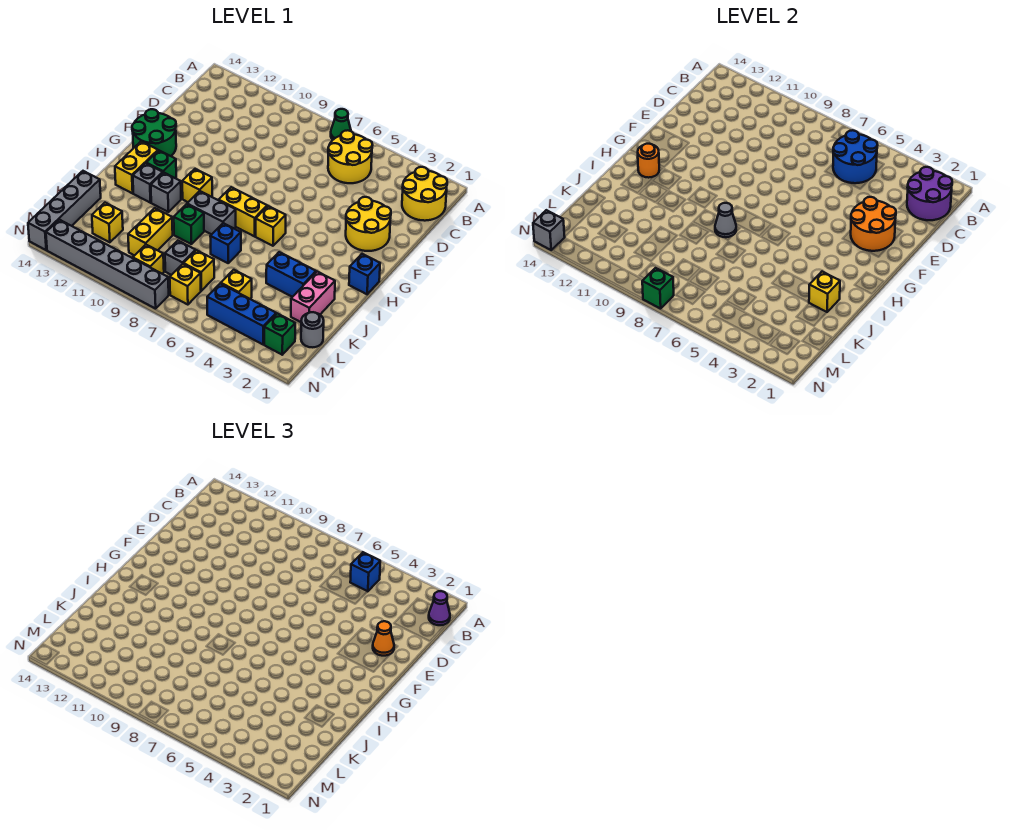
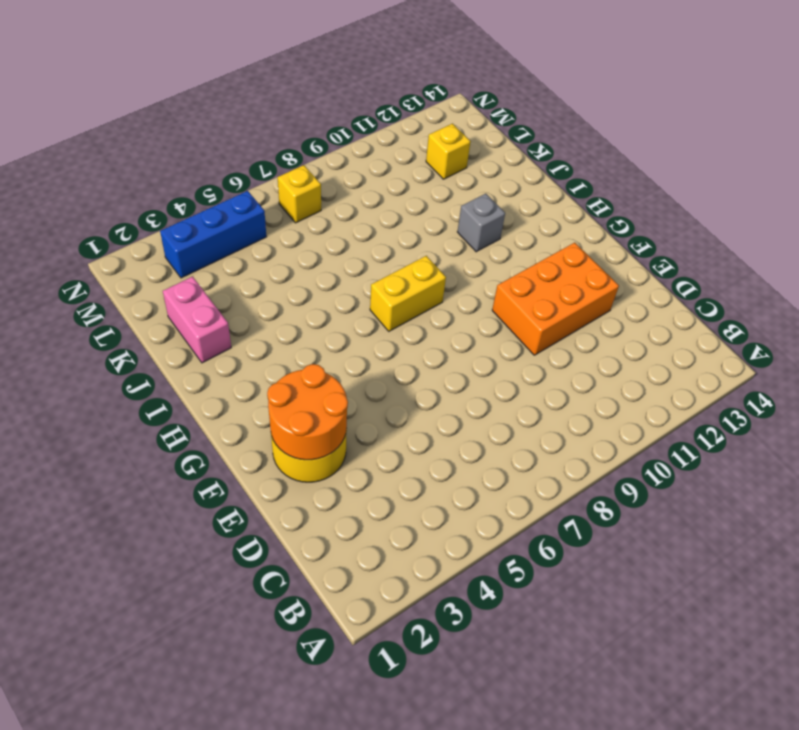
orange brick E10:F12 level 1 -> none
none -> green cone A7 level 1
none -> yellow round brick B1:C2 level 1
none -> yellow round brick B5:C6 level 1
none -> green round brick F13:G14 level 1

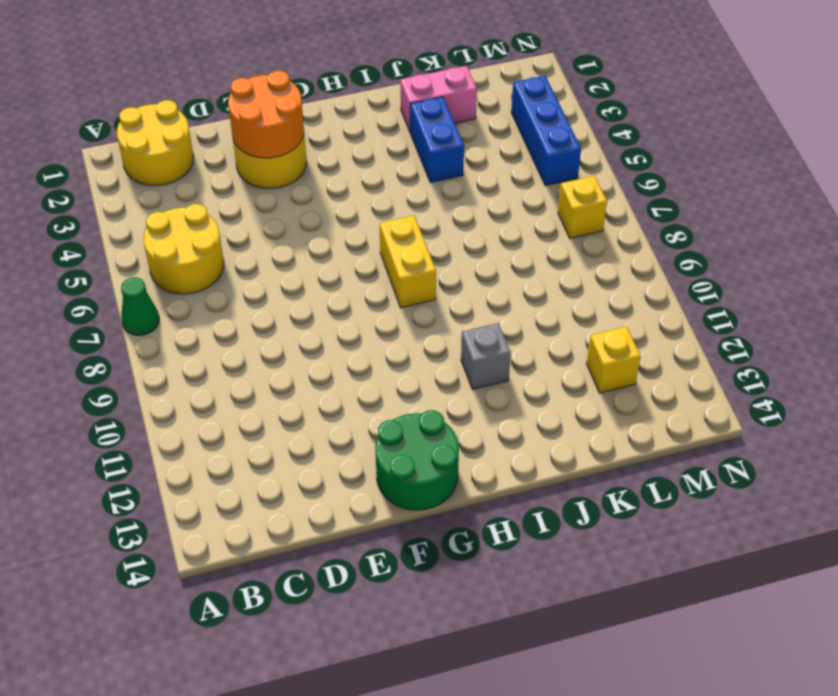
none -> blue brick H1 level 1
none -> yellow brick H6 level 1
none -> yellow brick H10 level 1
none -> green brick H12 level 1

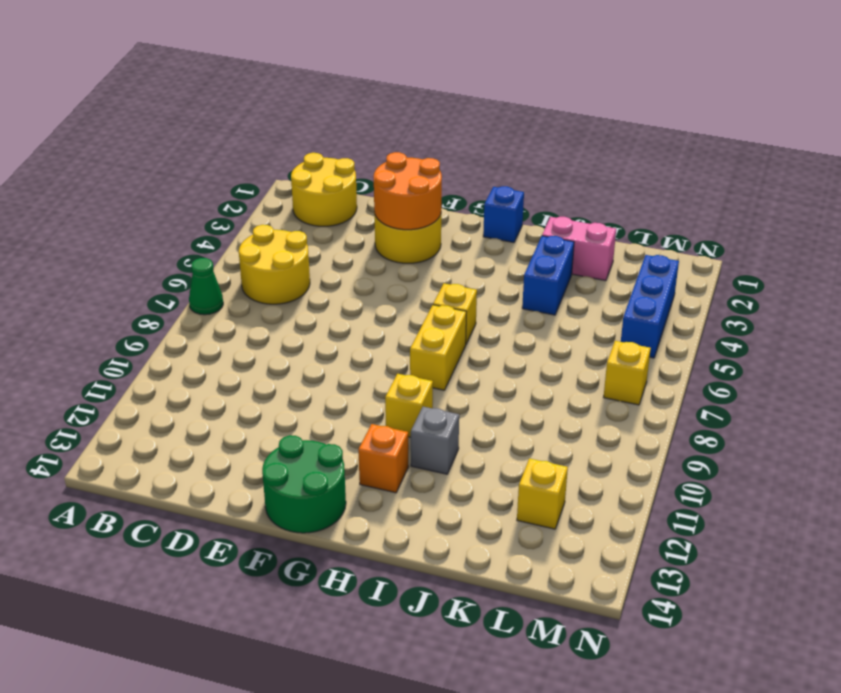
orange brick H12 level 1 -> green brick H12 level 1
none -> yellow brick H13:I13 level 1
none -> grey brick I8:I9 level 1
none -> grey brick I12 level 1
none -> blue brick J7 level 1

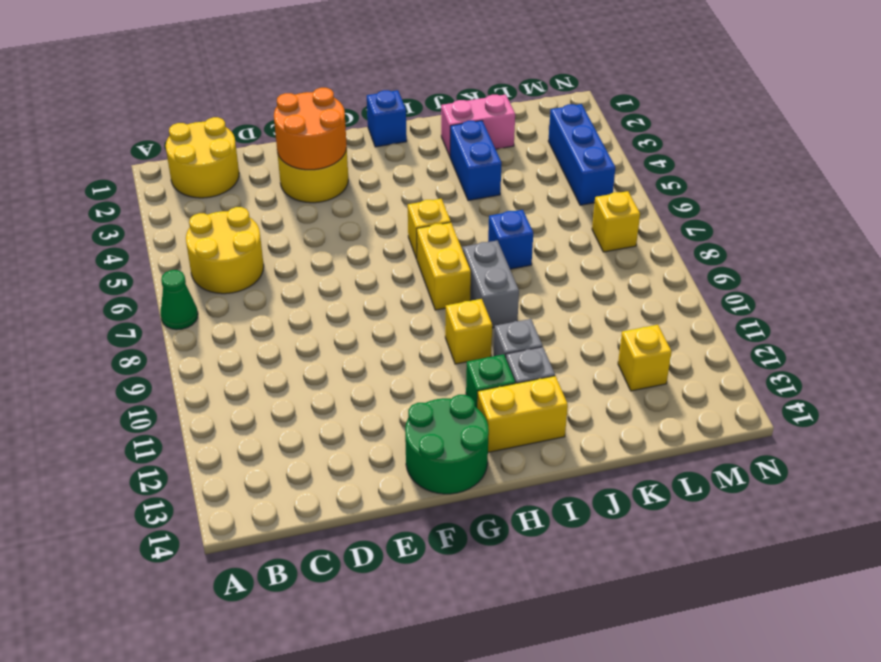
none -> green brick J9 level 1
none -> yellow brick K10:L10 level 1
none -> grey brick K14:N14 level 1
none -> grey round brick L1 level 1

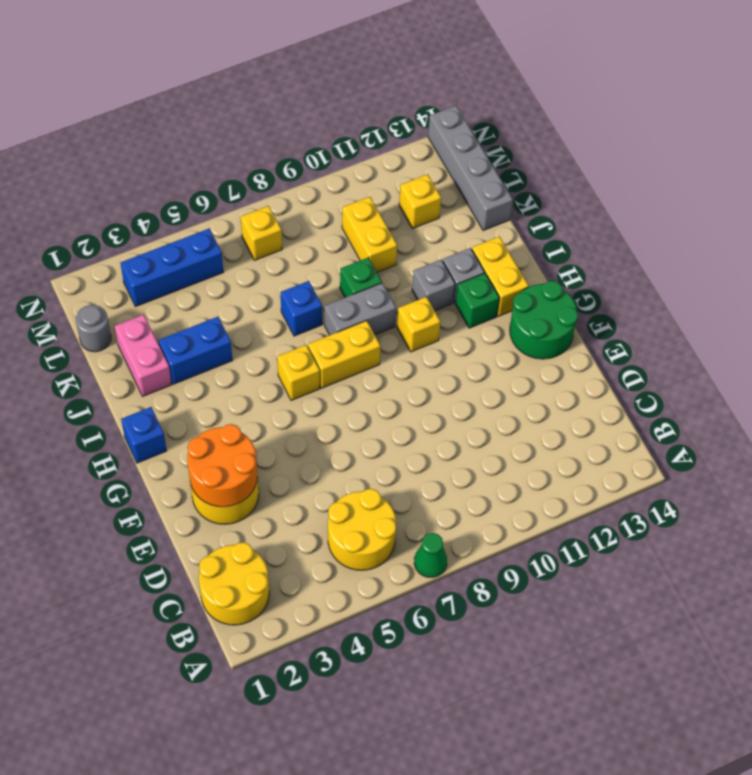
none -> yellow brick L5 level 1
none -> yellow brick L7 level 1
none -> grey brick L8 level 1
none -> green brick M2 level 1

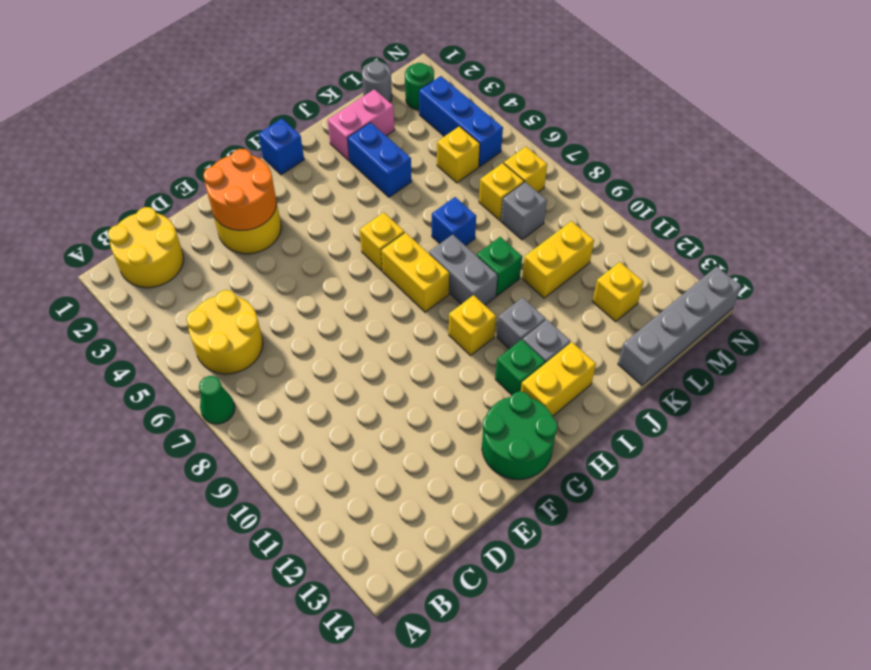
green round brick M2 level 1 -> green brick M2 level 1
none -> yellow brick M9 level 1
none -> grey brick N8:N13 level 1
none -> purple round brick B1:C2 level 2
none -> blue round brick B5:C6 level 2

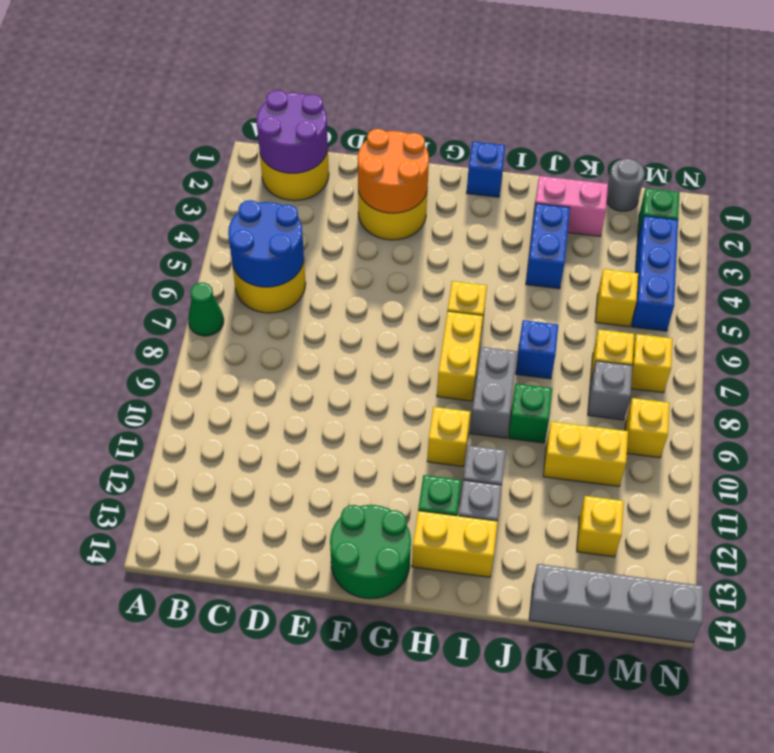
none -> grey brick N8:N13 level 1
none -> orange round brick H13 level 2
none -> grey cone I8 level 2
none -> yellow brick J2 level 2

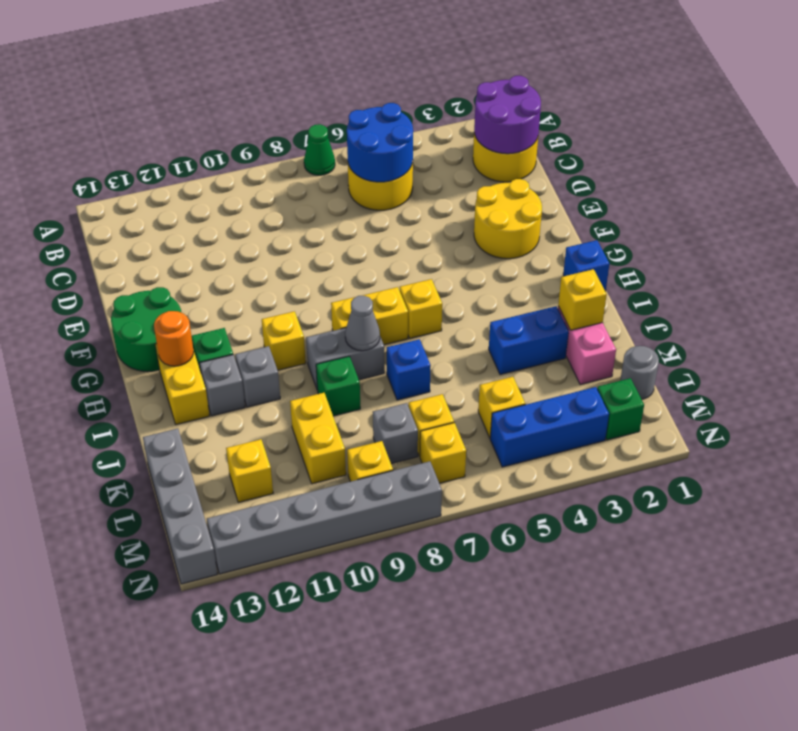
none -> orange round brick E2:F3 level 2
none -> green brick N8 level 2
none -> grey brick N14 level 2
none -> purple cone B1 level 3

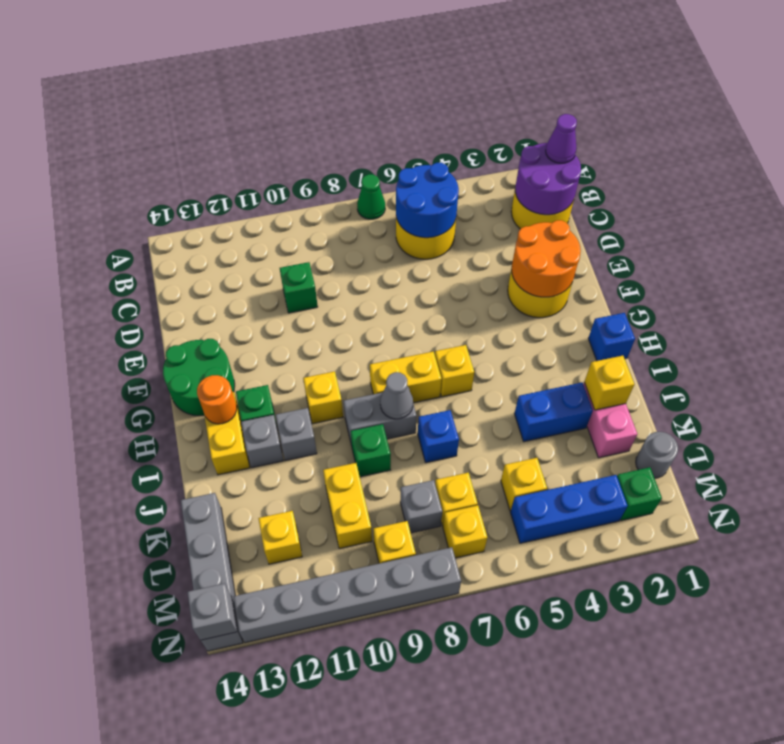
green brick D10 level 1 -> green brick N8 level 2
none -> blue brick B5 level 3
none -> orange cone E2 level 3

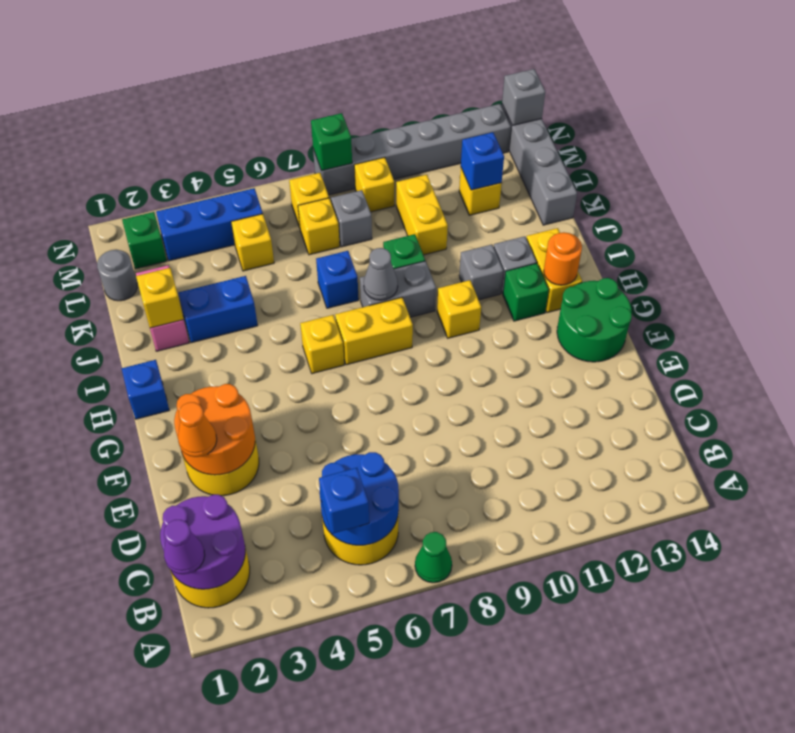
blue brick L12 level 2 -> none

